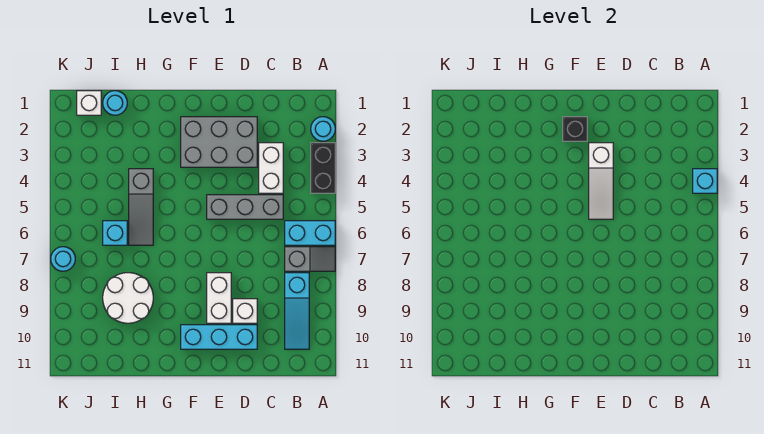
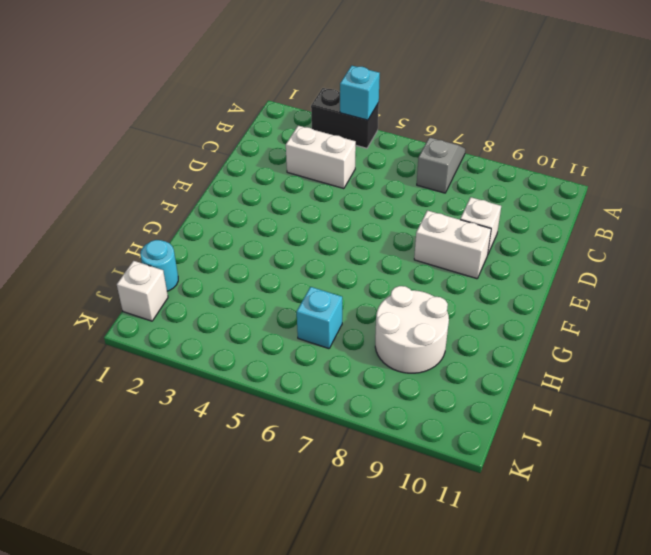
none -> cyan round brick A2 level 1
none -> cyan brick A6:B6 level 1
none -> cyan slope B8:B10 level 1 top 8

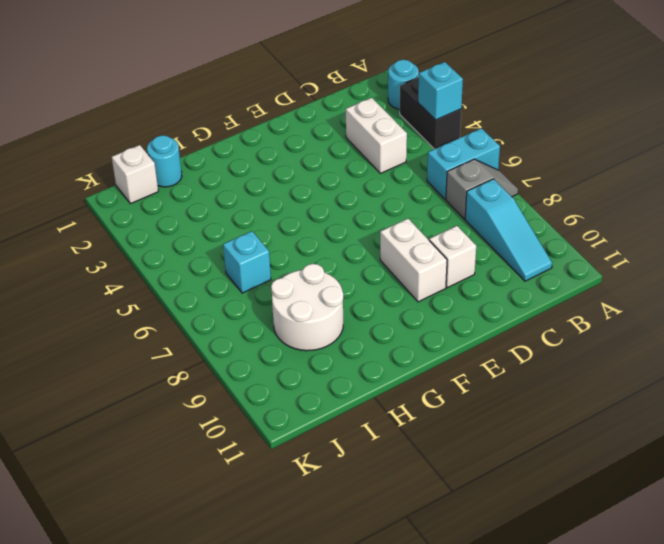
none -> grey brick C5:E5 level 1
none -> grey brick D2:F3 level 1
none -> cyan brick D10:F10 level 1

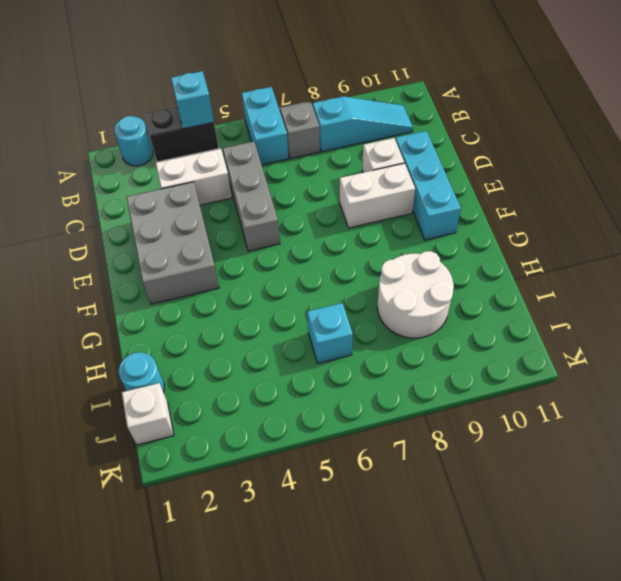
none -> grey slope H4:H6 level 1 top 4
none -> cyan round brick K7 level 1
none -> white slope E3:E5 level 2 top 3

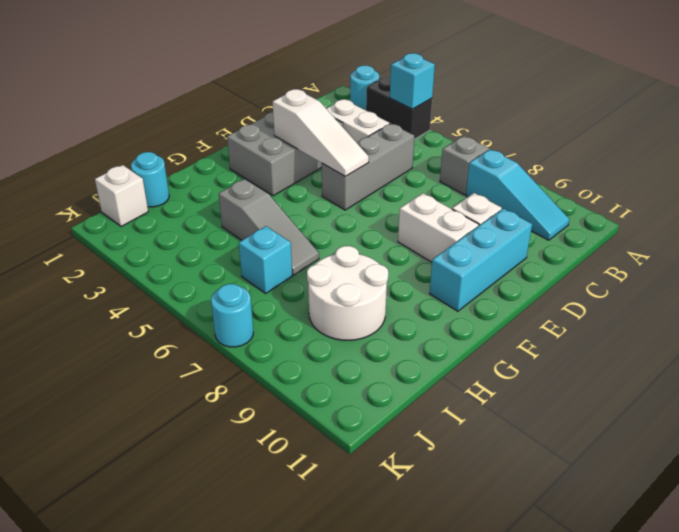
none -> cyan brick A6:B6 level 1
none -> black brick F2 level 2

